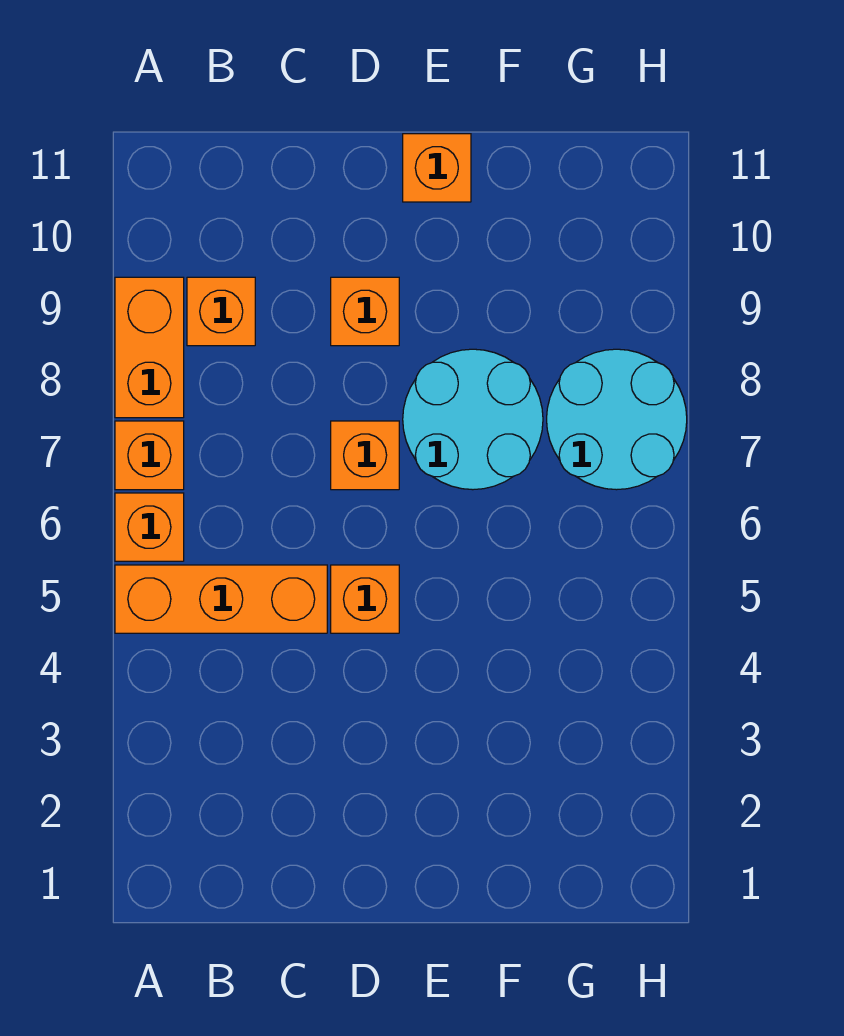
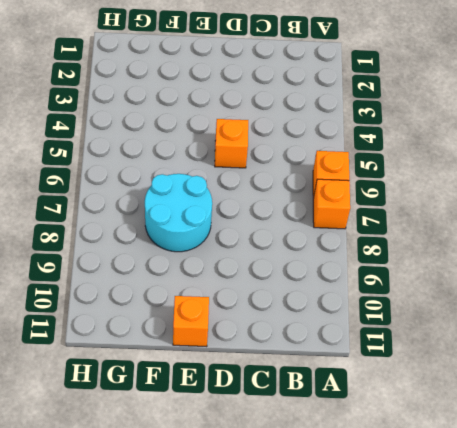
none -> orange brick A5:C5 level 1
none -> orange brick A8:A9 level 1

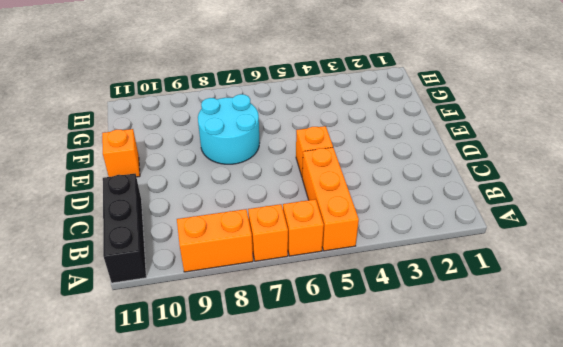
black brick A11:C11 level 1 -> none
none -> orange brick B9 level 1
none -> orange brick D7 level 1

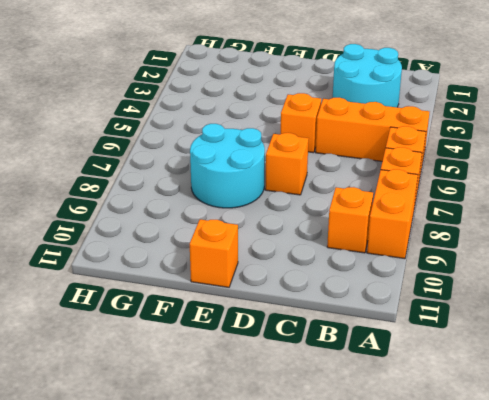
cyan round brick B2:C3 level 1 -> cyan round brick G7:H8 level 1
none -> orange brick D9 level 1

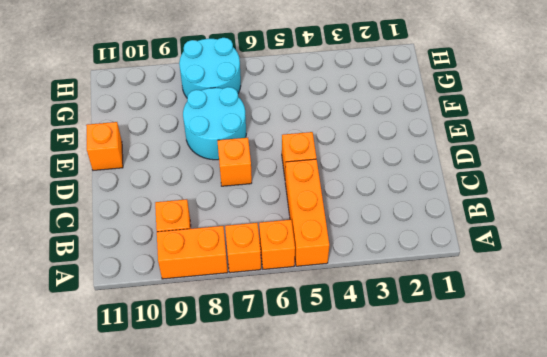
none -> orange brick D9 level 1

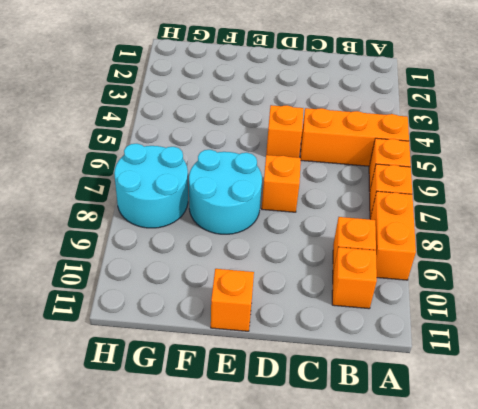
orange brick B10 level 1 -> orange brick D9 level 1

